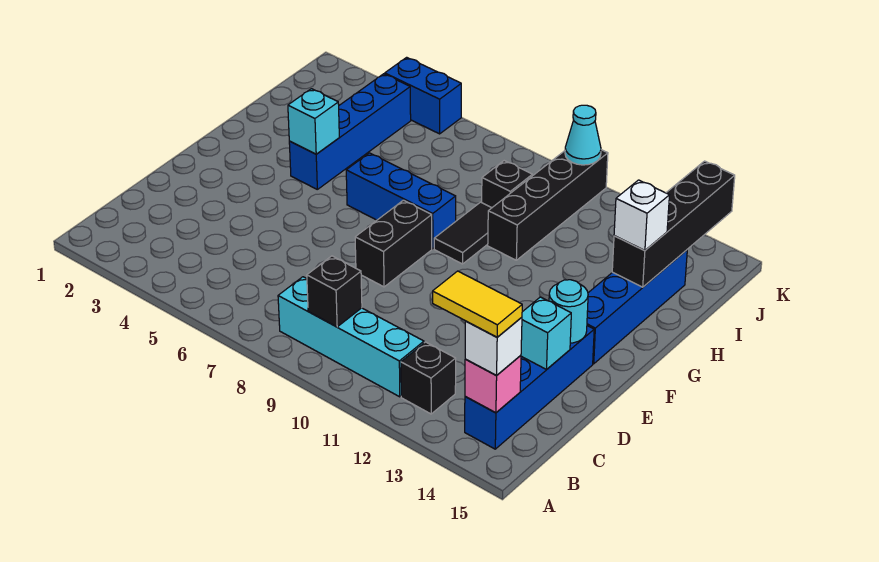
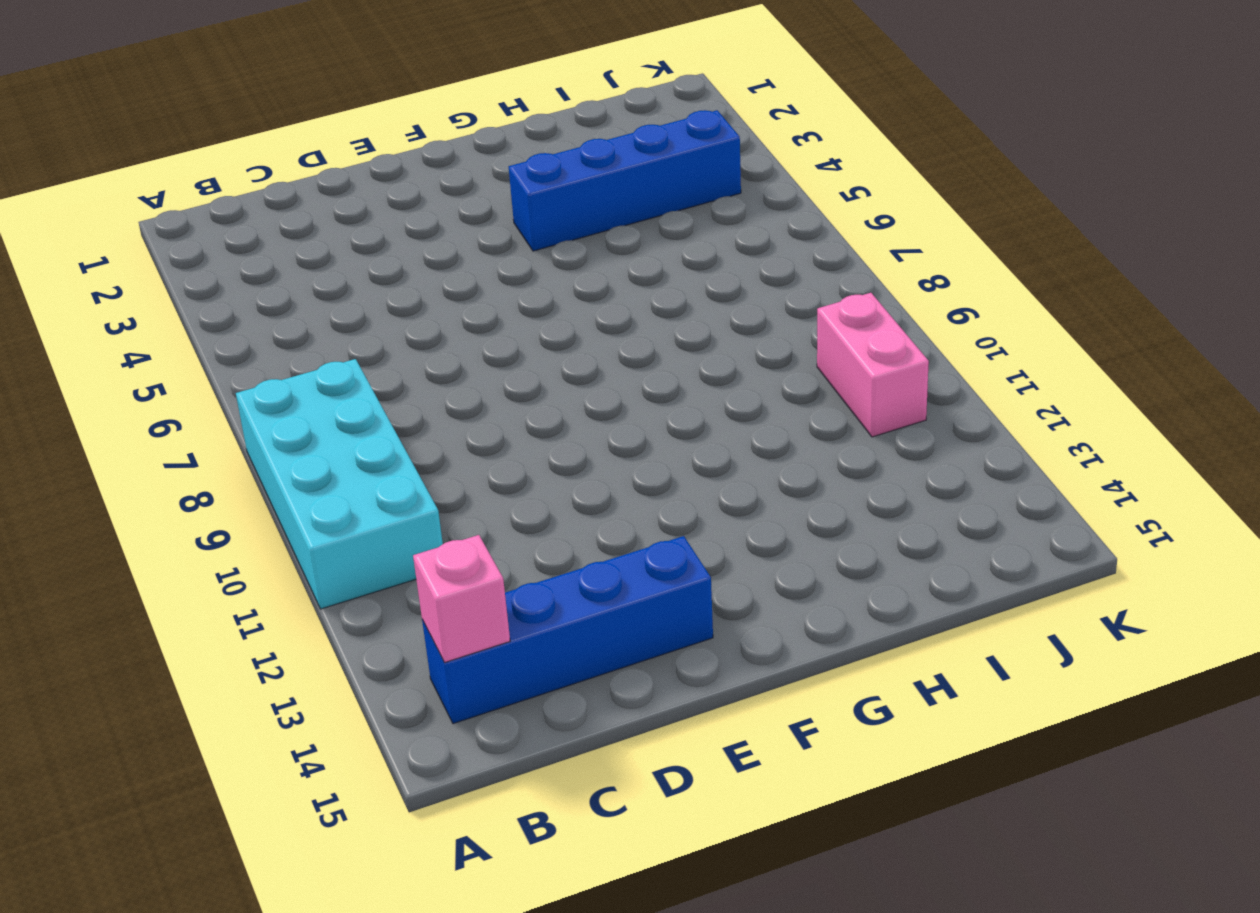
cyan brick A8:B11 level 1 -> cyan brick B8:B11 level 1
pink brick J10:J11 level 1 -> black brick H10:K10 level 1
none -> black brick B12 level 1
none -> black brick E8:F8 level 1
none -> blue brick F14:I14 level 1

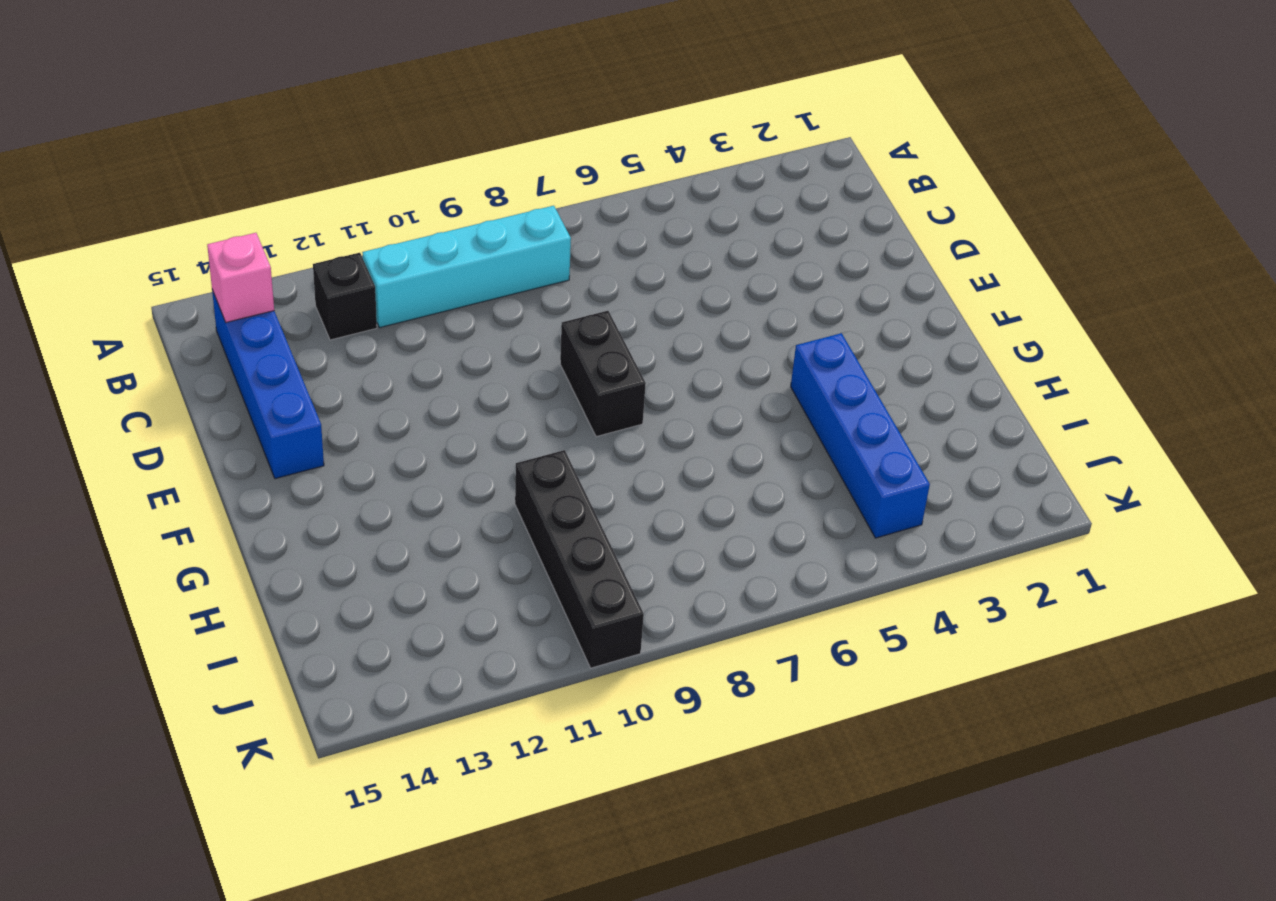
none -> blue brick F14:I14 level 1
none -> blue brick G6:G8 level 1
none -> black tile G9:H9 level 1

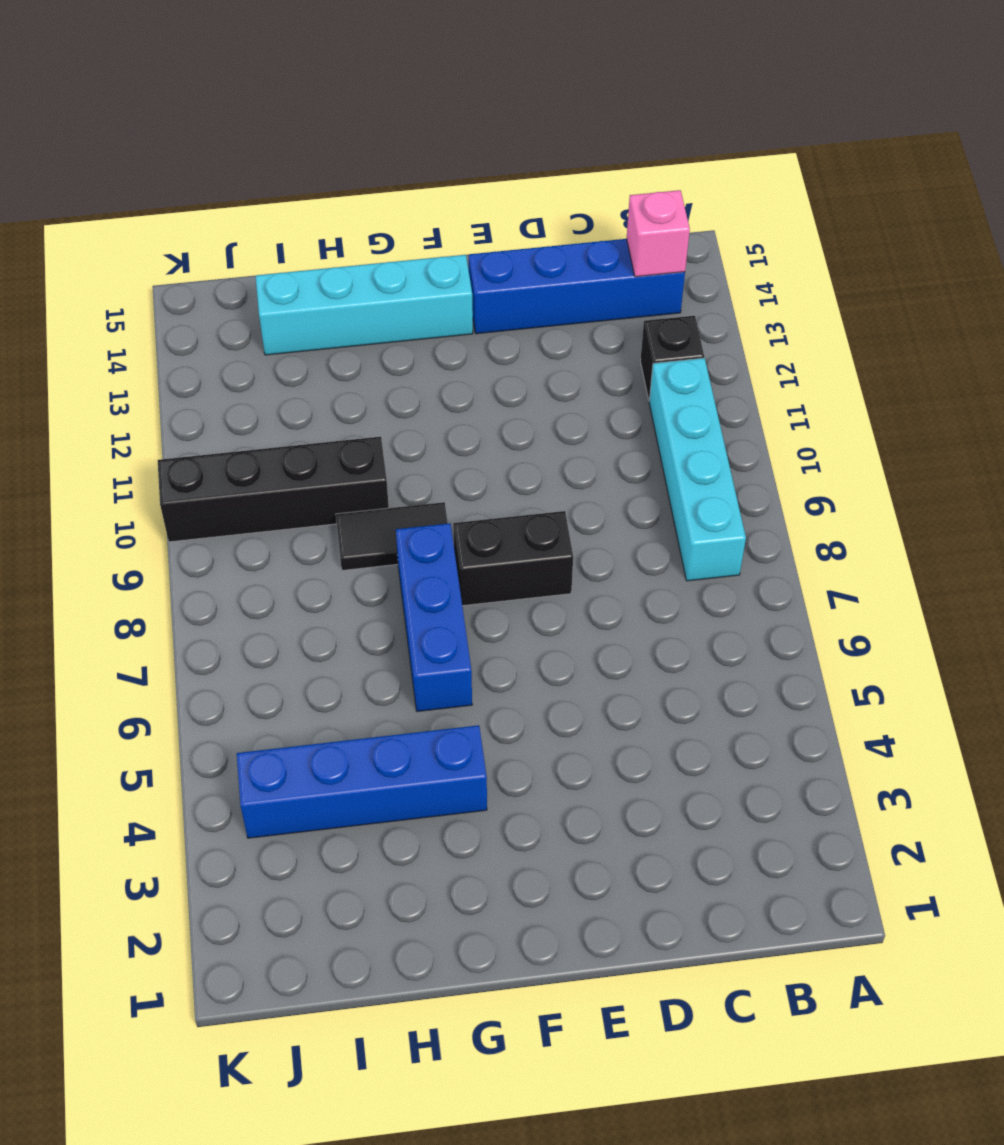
cyan brick F14:I14 level 1 -> blue brick F14:I14 level 1
none -> black brick I9 level 1
none -> blue brick K4:K5 level 1
none -> black brick B9 level 2

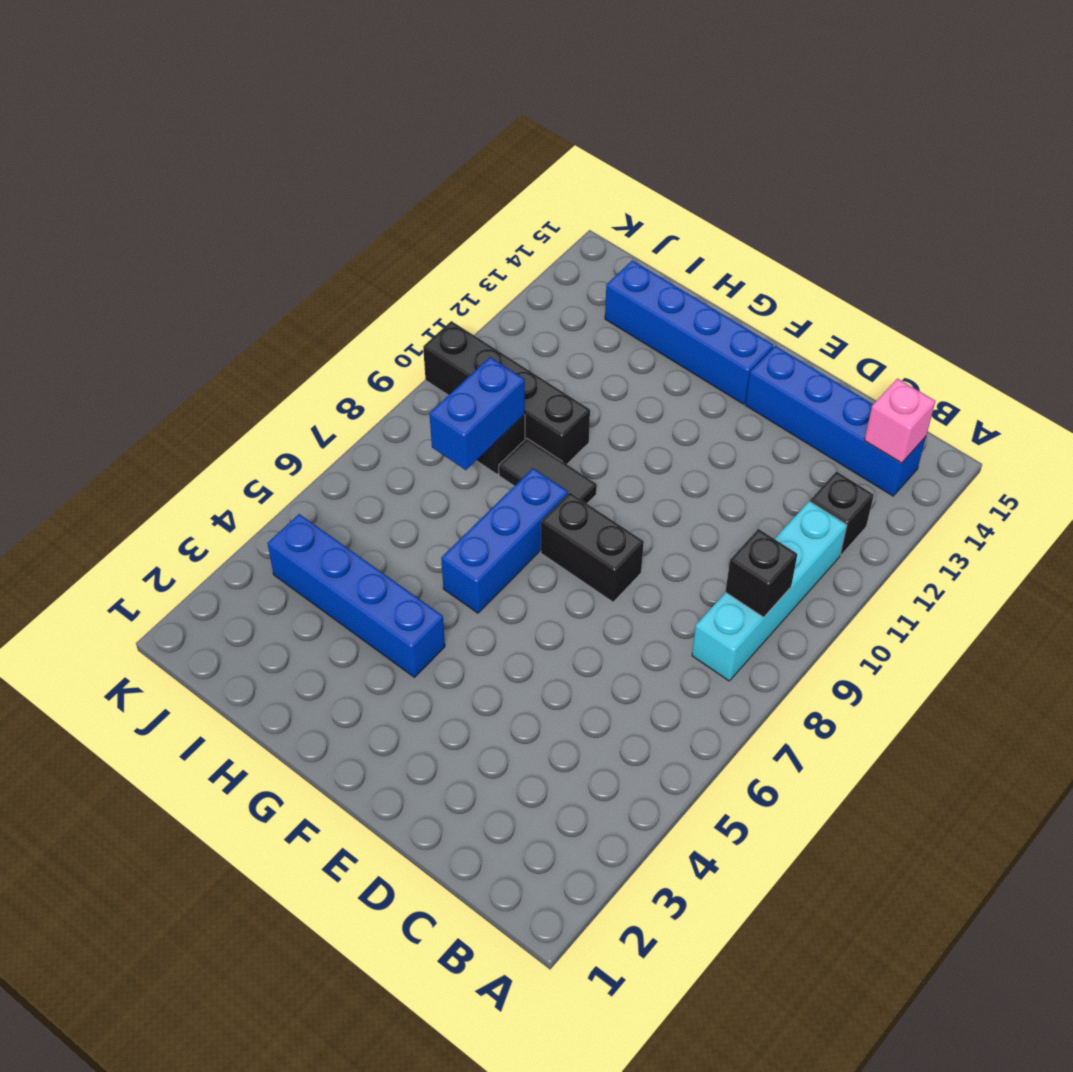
blue brick I8:I9 level 2 -> blue brick K4:K5 level 1
none -> cyan brick D14 level 2
none -> cyan round brick E14 level 2
none -> cyan brick G4 level 2

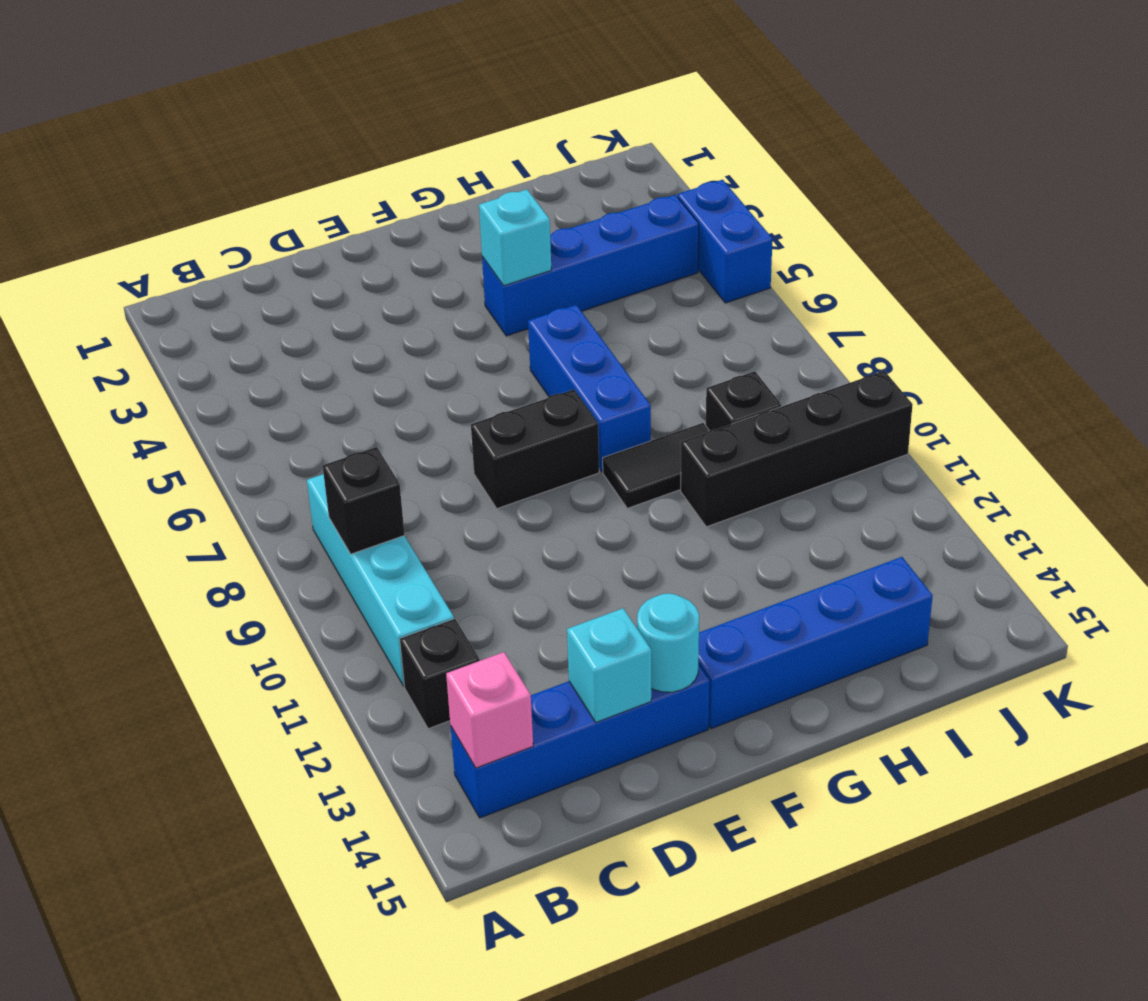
none -> black brick H14:K14 level 2
none -> cyan cone K10 level 2
none -> white brick B14 level 3

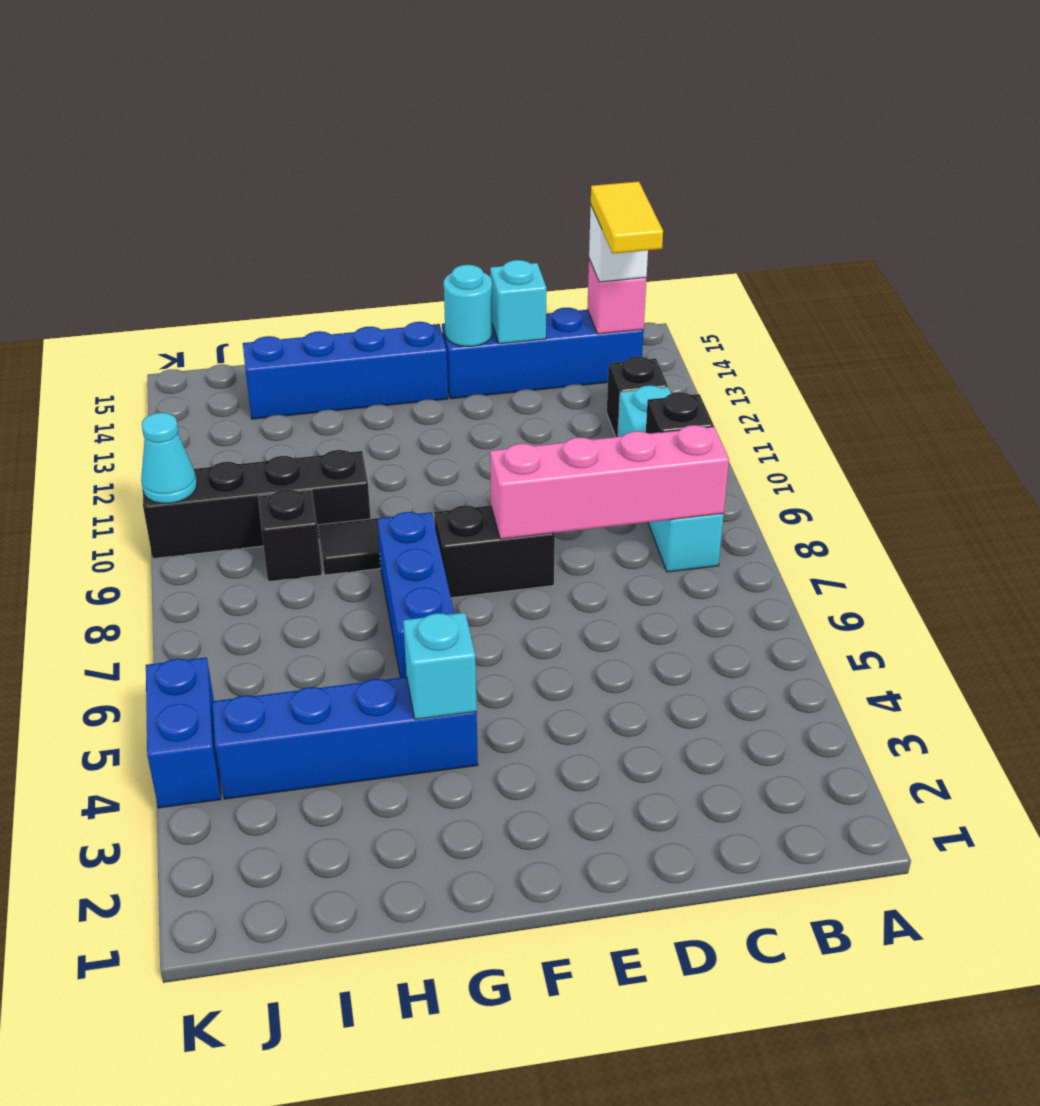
pink brick B8:E8 level 2 -> none
none -> black brick H14:K14 level 2
none -> white brick H14 level 3

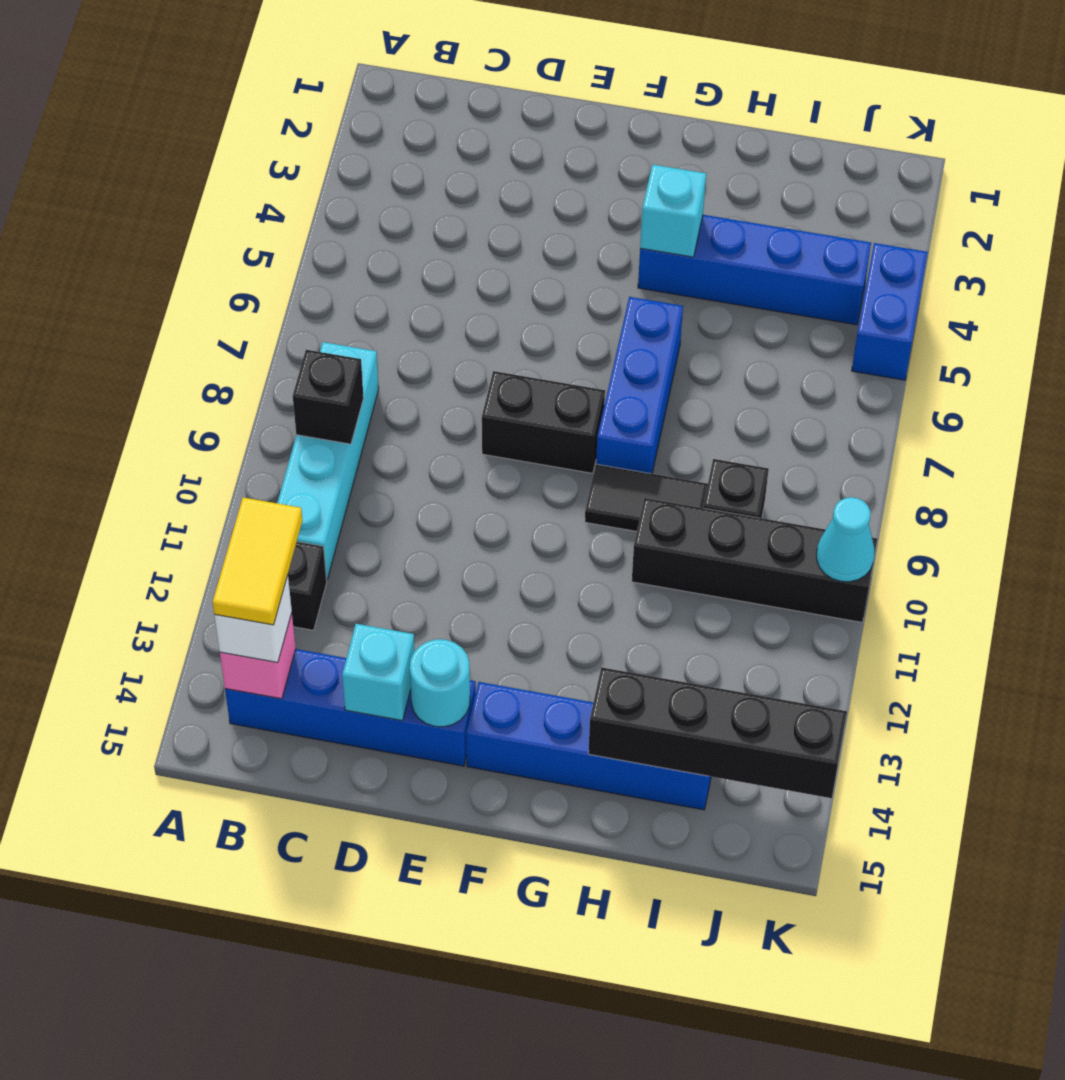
none -> white brick H14 level 3

